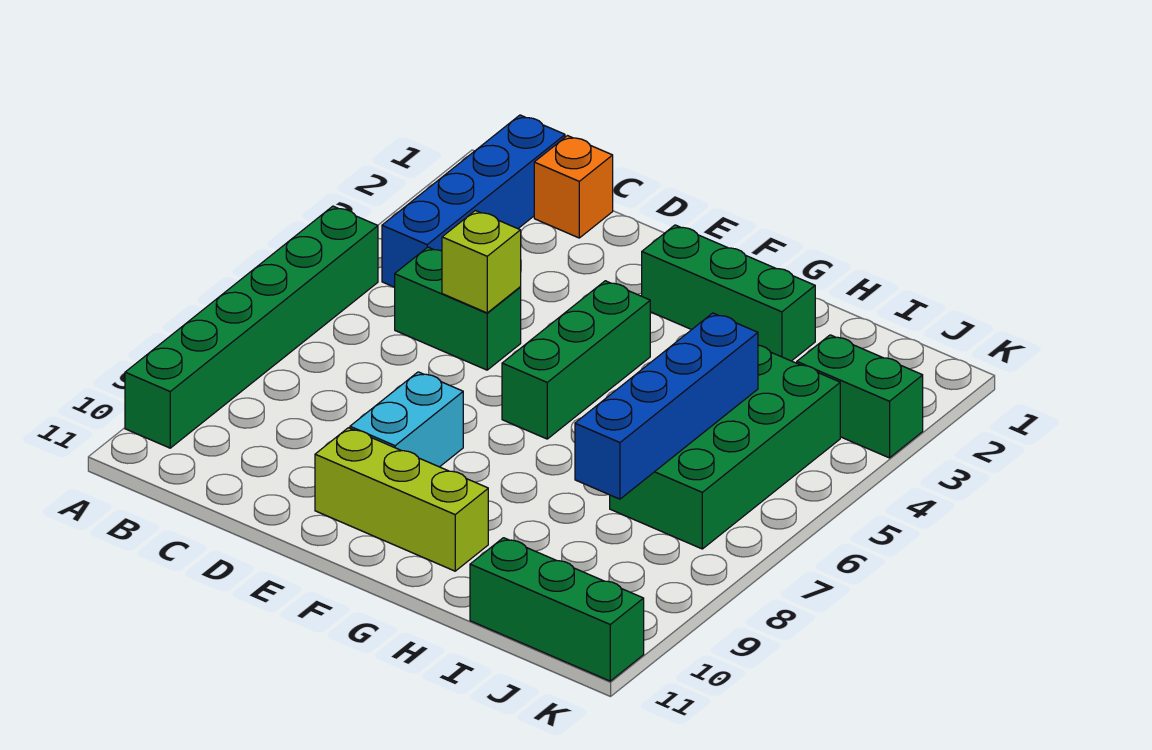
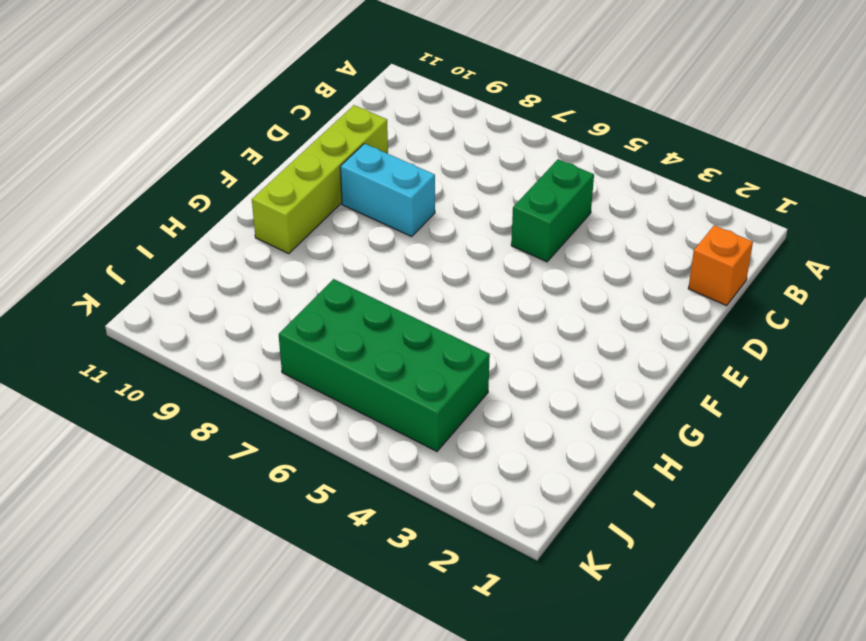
lime brick D10:G10 level 1 -> lime brick E10:G10 level 1
none -> green brick A5:A10 level 1
none -> blue brick B1:B4 level 1
none -> green brick F2:H2 level 1

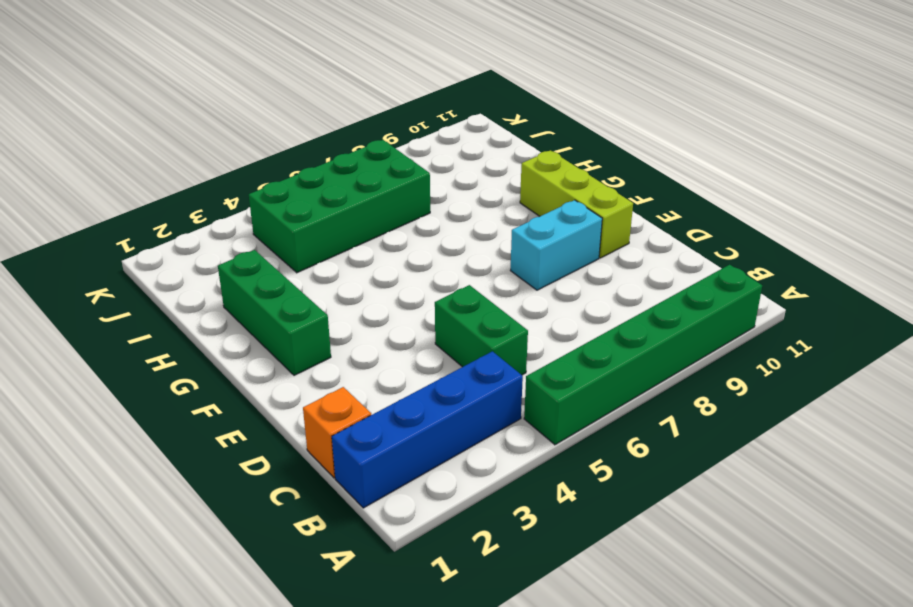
none -> green brick F4:F6 level 1
none -> green brick I11:K11 level 1
none -> green brick J3:K3 level 1

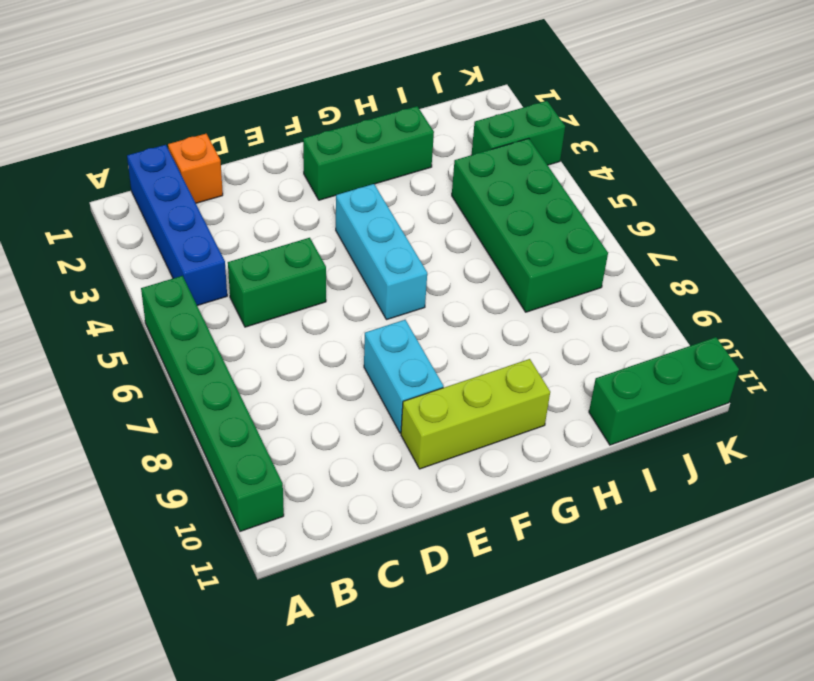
cyan brick F4:F6 level 1 -> green brick F4:F6 level 1
none -> lime brick D5 level 2
none -> blue brick I5:I8 level 2

